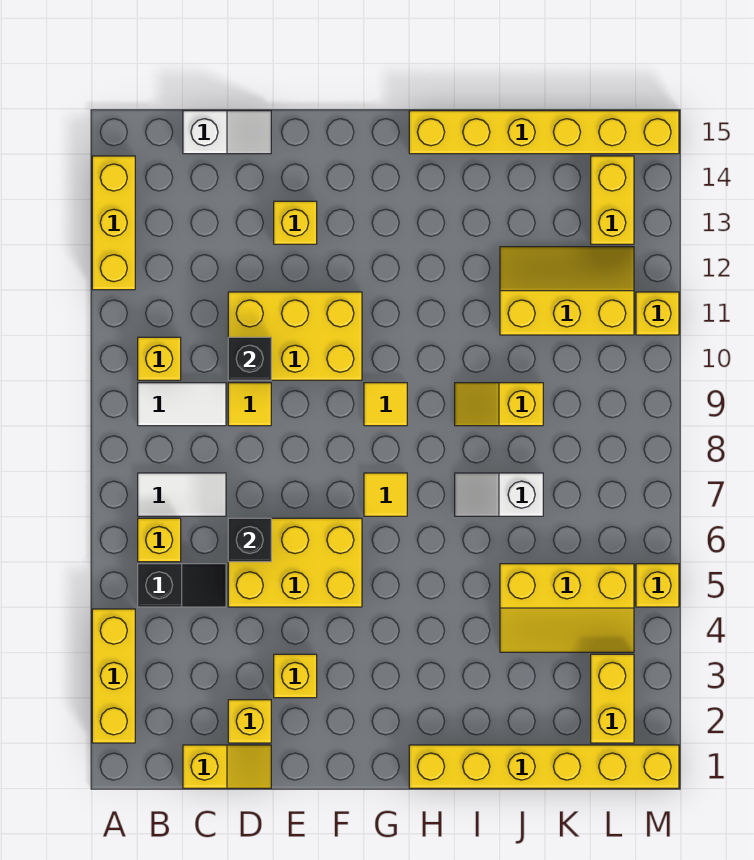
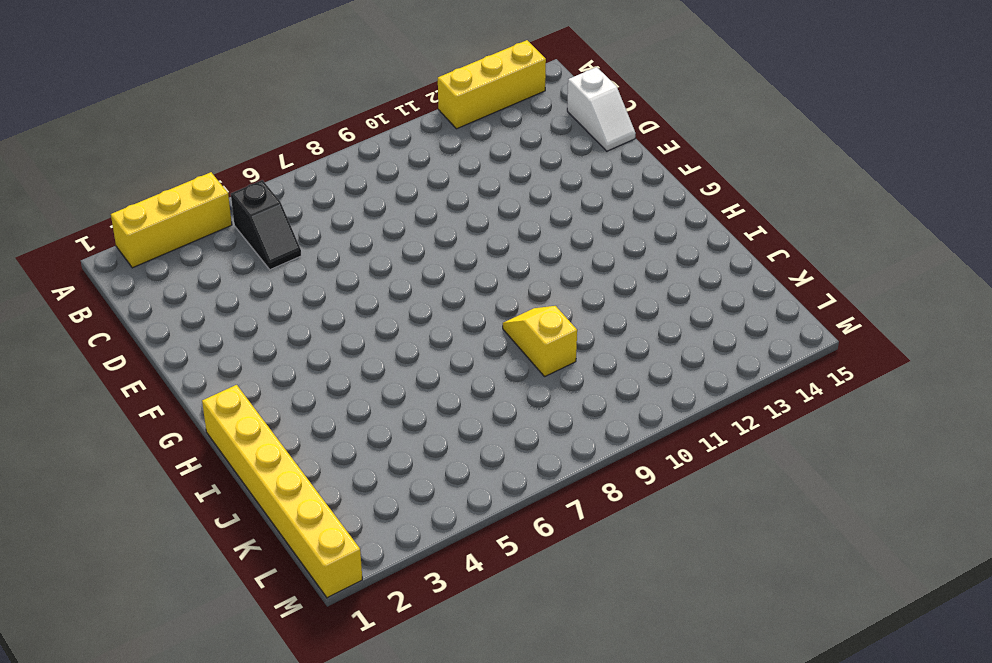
none -> yellow brick B6 level 1
none -> white tile B7:C7 level 1
none -> white tile B9:C9 level 1

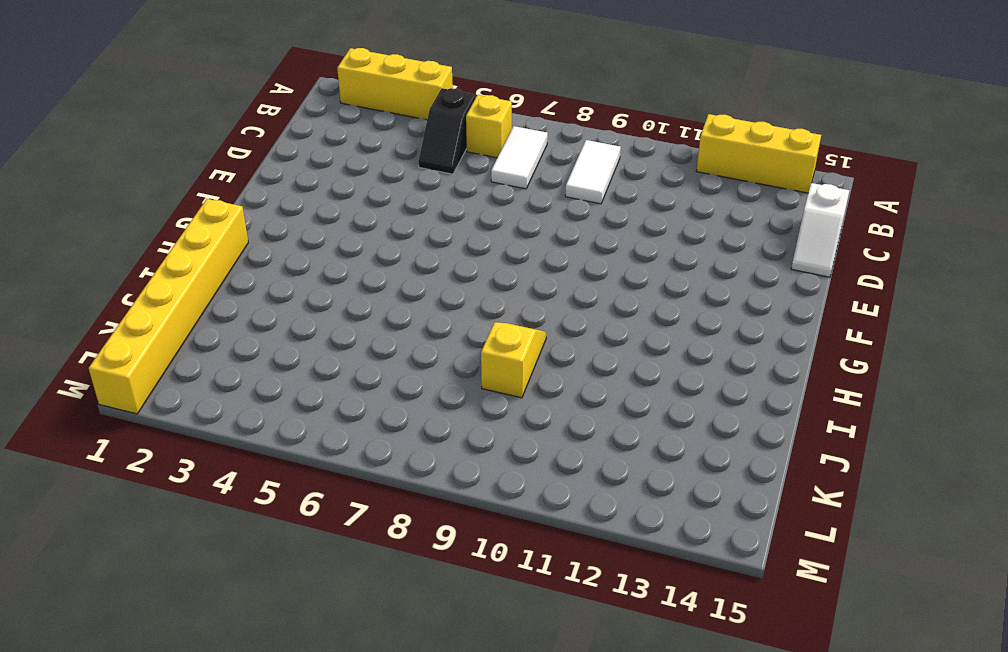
none -> yellow brick B10 level 1
none -> yellow slope C1:D1 level 1 top C
none -> yellow brick D2 level 1

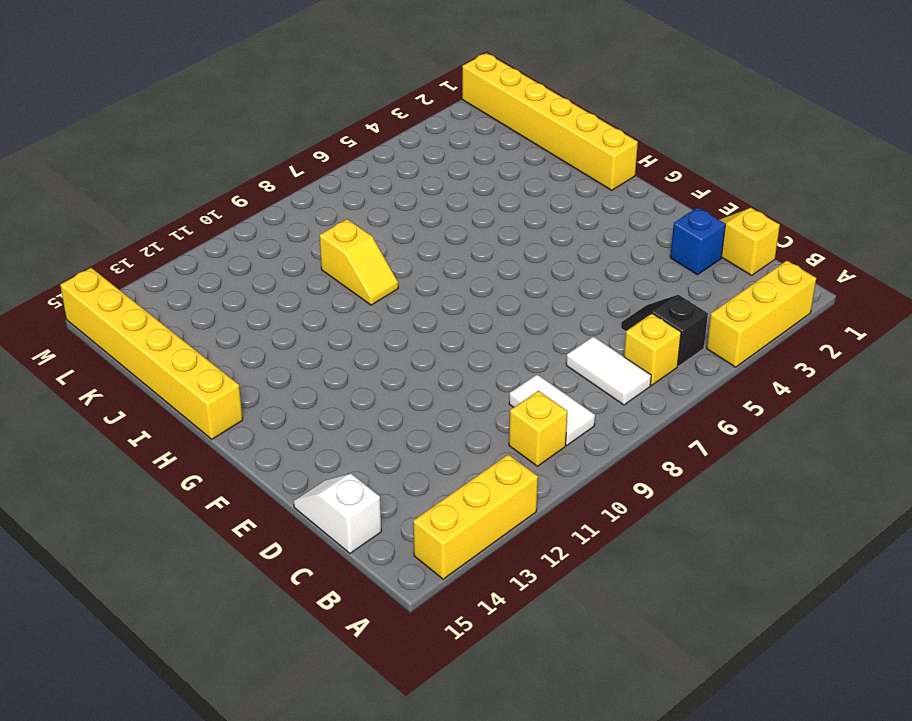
blue brick D2 level 1 -> yellow brick D2 level 1
none -> yellow brick D5:F6 level 1
none -> yellow tile D9 level 1
none -> yellow brick D10:F11 level 1

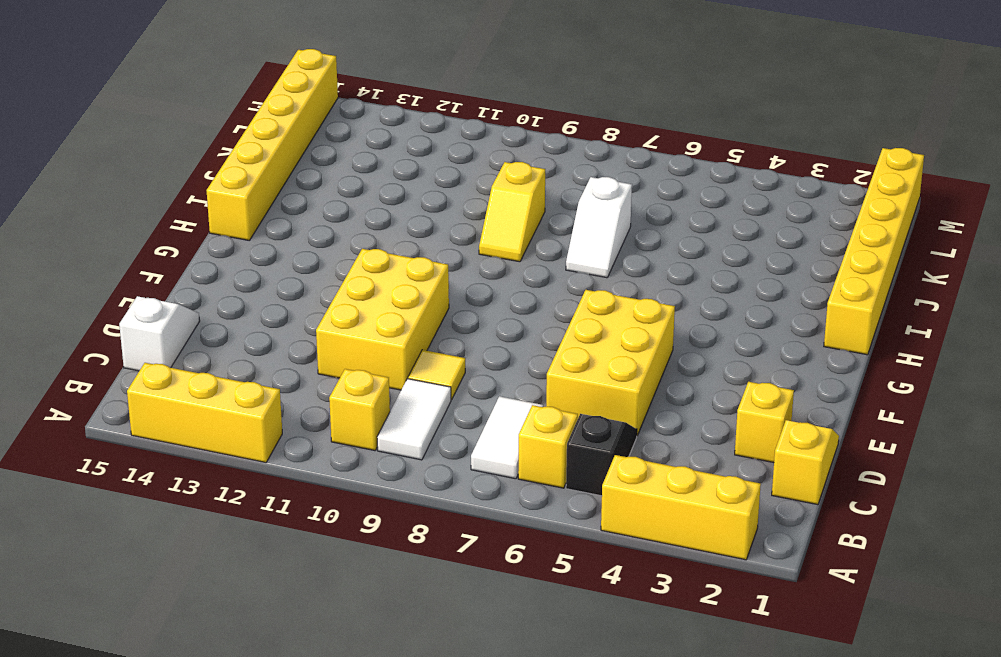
none -> yellow brick E3 level 1
none -> yellow brick E13 level 1
none -> yellow tile G7 level 1

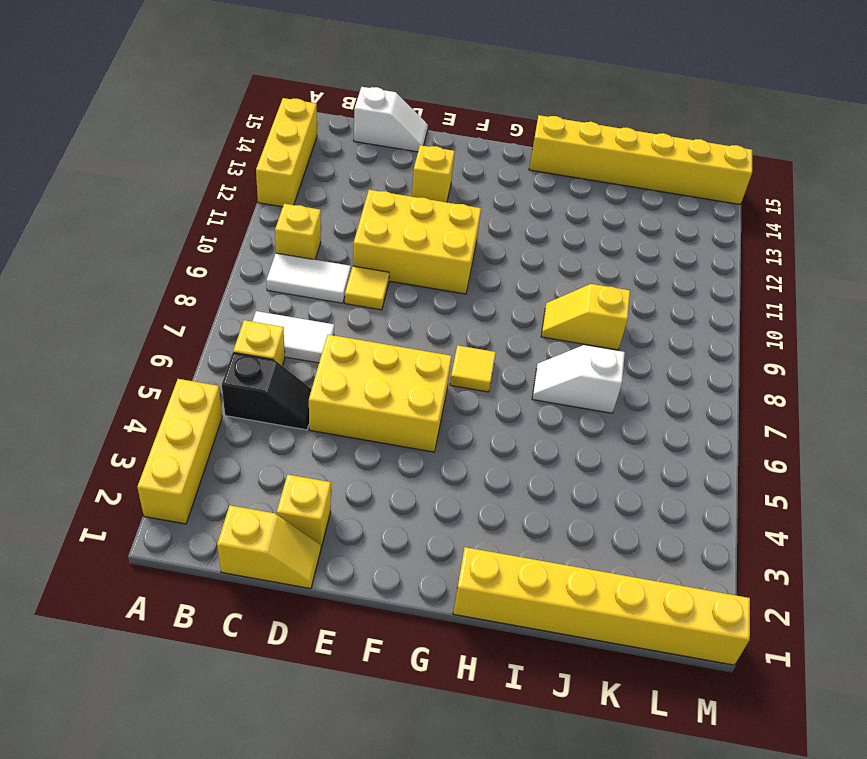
none -> yellow brick E3 level 1
none -> yellow tile G9 level 1
none -> yellow slope J4:L5 level 1 top 5

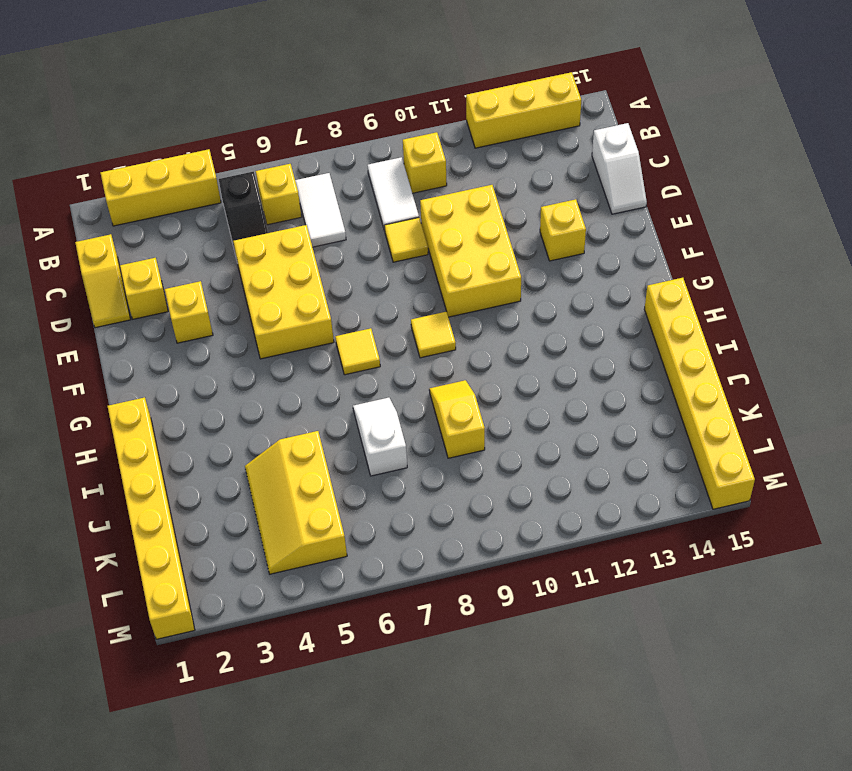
none -> yellow slope J11:L12 level 1 top 11
none -> yellow brick L2:L3 level 1
none -> yellow brick L13:L14 level 1

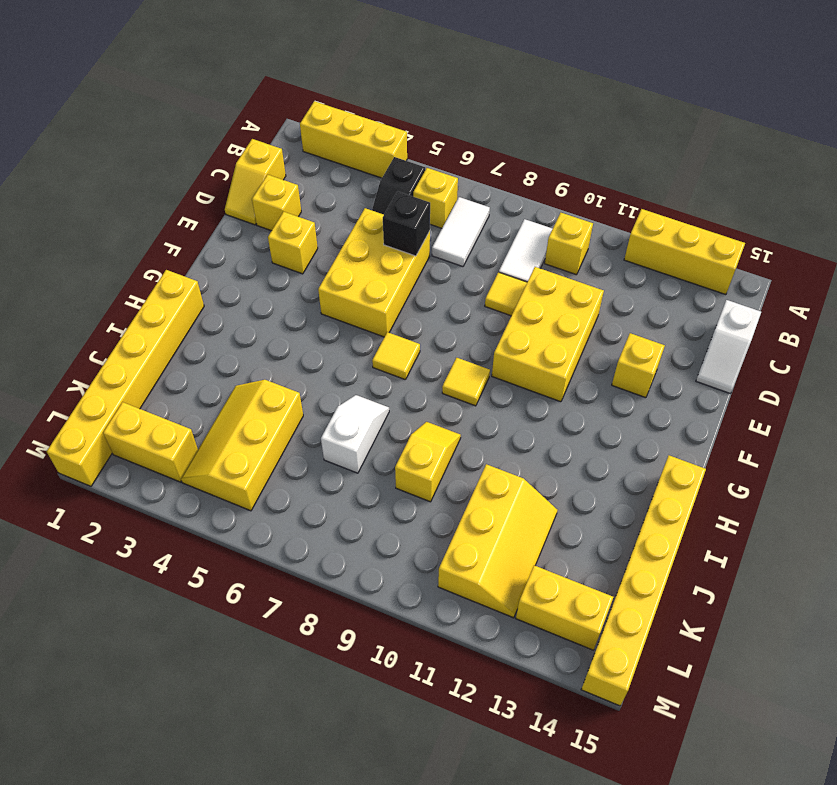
none -> yellow brick M5 level 1
none -> yellow brick M11 level 1
none -> black brick D10 level 2

